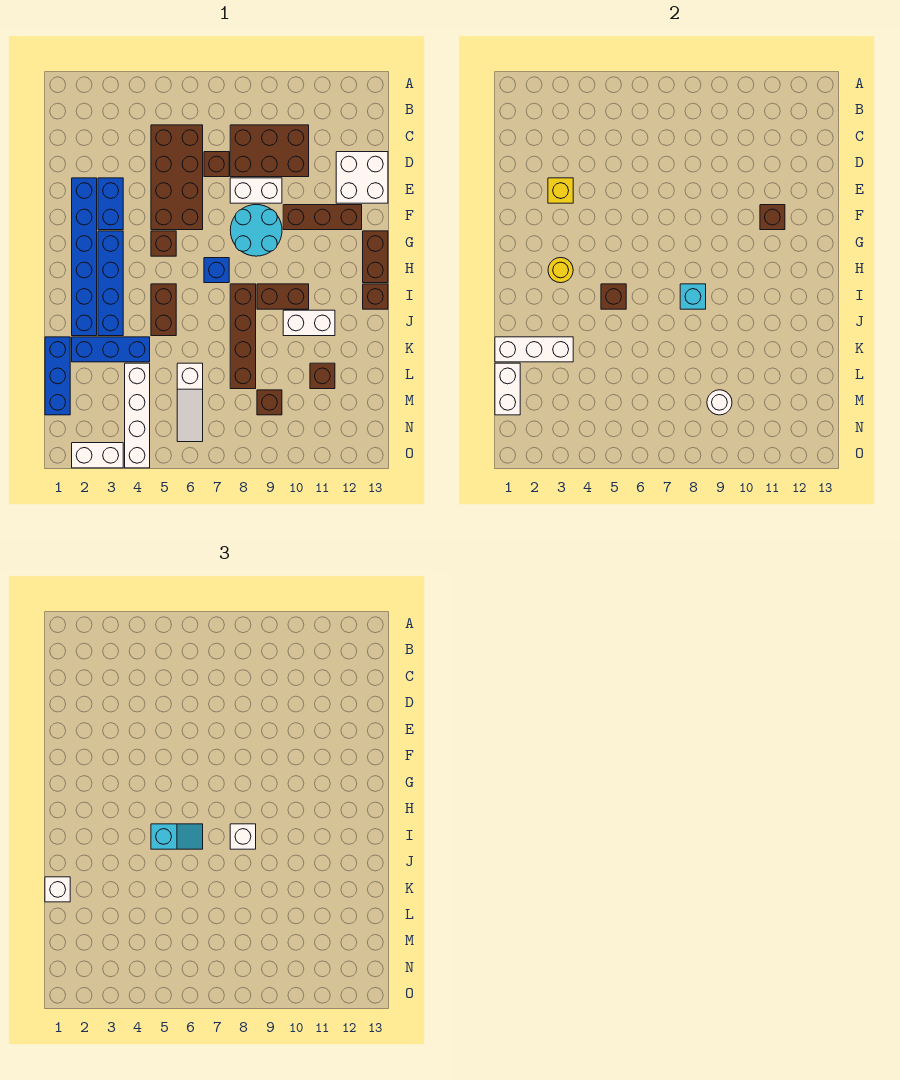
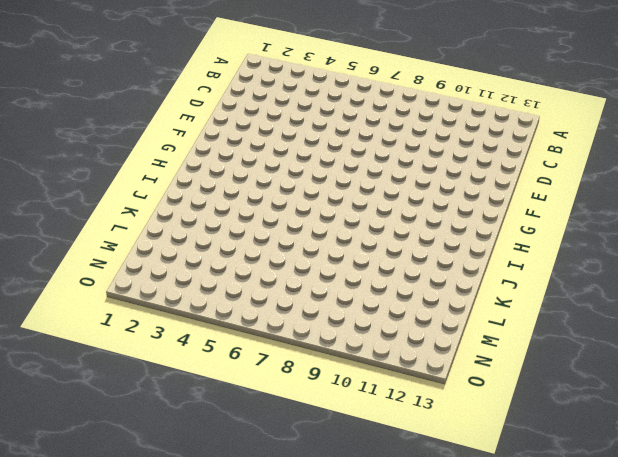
none -> brown brick C5:F6 level 1
none -> brown brick C8:D10 level 1
none -> brown brick D7 level 1
none -> white brick D12:E13 level 1

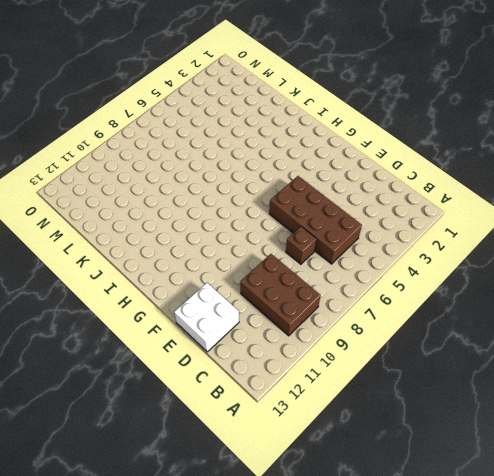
brown brick B9:D10 level 1 -> brown brick C8:D10 level 1
none -> blue brick E2:J2 level 1
none -> blue brick E3:F3 level 1
none -> white brick E8:E9 level 1
none -> cyan round brick F8:G9 level 1

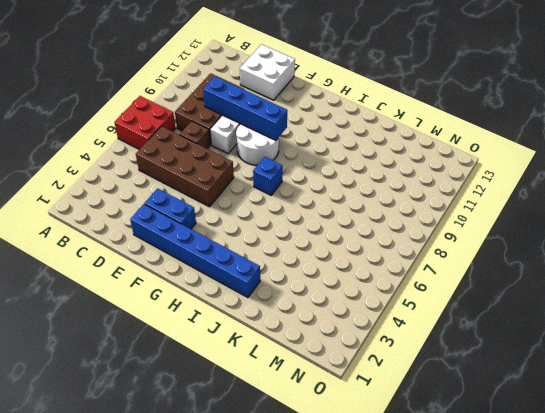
red brick A6:B7 level 1 -> none
blue brick D9:G9 level 2 -> blue brick G3:J3 level 1
white round brick F8:G9 level 1 -> cyan round brick F8:G9 level 1
none -> brown brick F10:F12 level 1
none -> brown brick G5 level 1
none -> brown brick G13:H13 level 1
none -> brown brick I5:J5 level 1

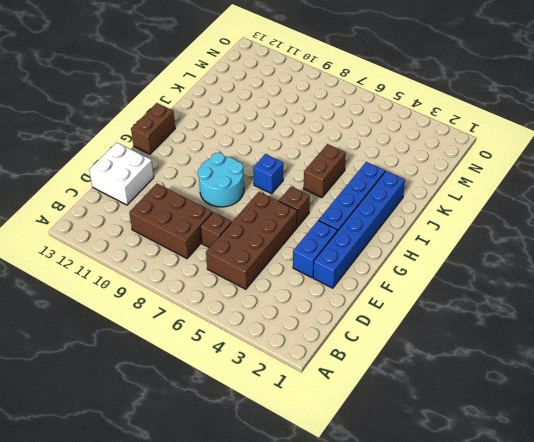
none -> white brick E8:E9 level 1
none -> brown brick F10:F12 level 1
none -> brown brick I8:L8 level 1
none -> brown brick I9:I10 level 1

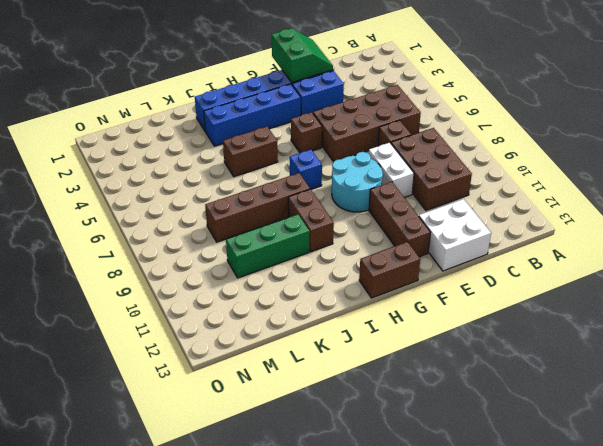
green slope E1:F2 level 2 top F -> none
green brick J10:L10 level 1 -> white brick J10:J11 level 1
none -> brown brick I13 level 1
none -> blue brick K1:M1 level 1
none -> blue brick K2:K4 level 1
none -> white brick L4:O4 level 1

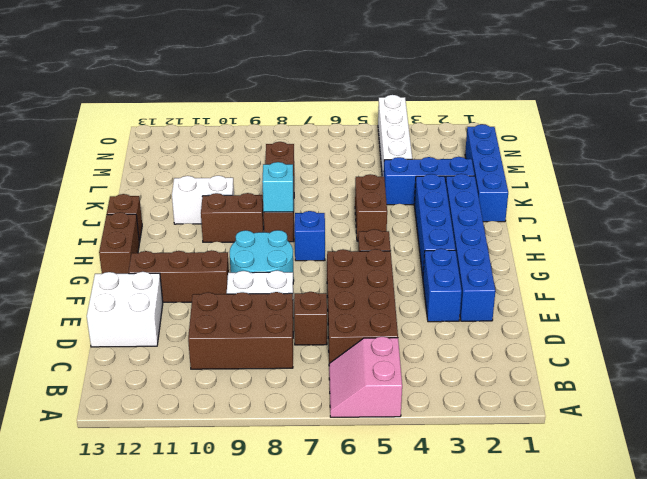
pink slope A5:B6 level 1 top 5 -> none
blue brick J1:M1 level 1 -> blue brick K1:M1 level 1
none -> white slope L6:N6 level 1 top L
none -> brown brick L11 level 1
none -> brown brick M9 level 1
none -> white brick O2:O3 level 1

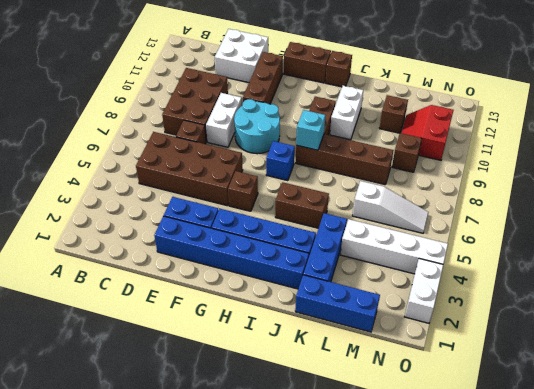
red slope M10:N11 level 1 top N -> none
none -> yellow brick E3 level 2
none -> brown brick F11 level 2
none -> yellow round brick H3 level 2
none -> brown brick I5 level 2

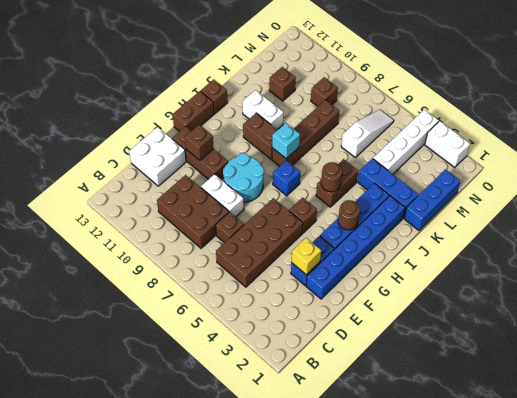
brown round brick H3 level 2 -> yellow round brick H3 level 2
brown round brick I5 level 2 -> brown brick I5 level 2
none -> white brick K1:K3 level 2
none -> white brick L1:M1 level 2
none -> white round brick M9 level 2
none -> cyan slope I5:I6 level 3 top 5

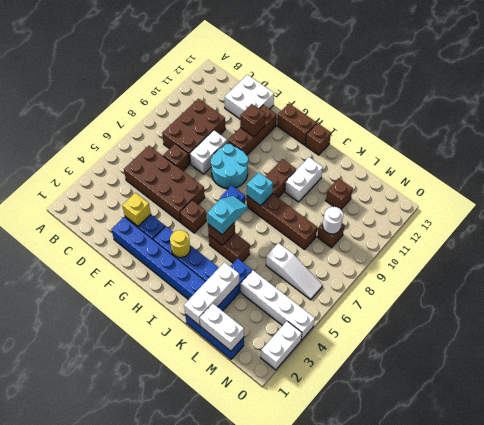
none -> white brick I8 level 3
none -> white brick K1 level 3

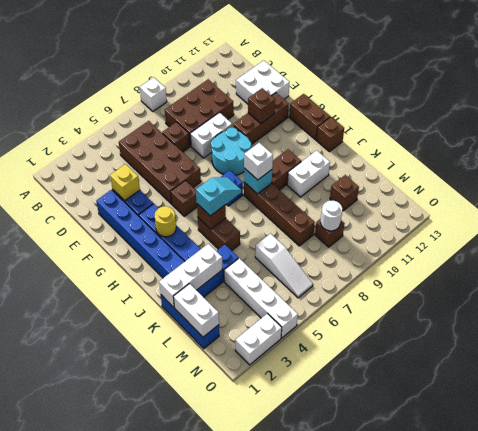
white brick A8 level 1 -> white brick K1 level 3

